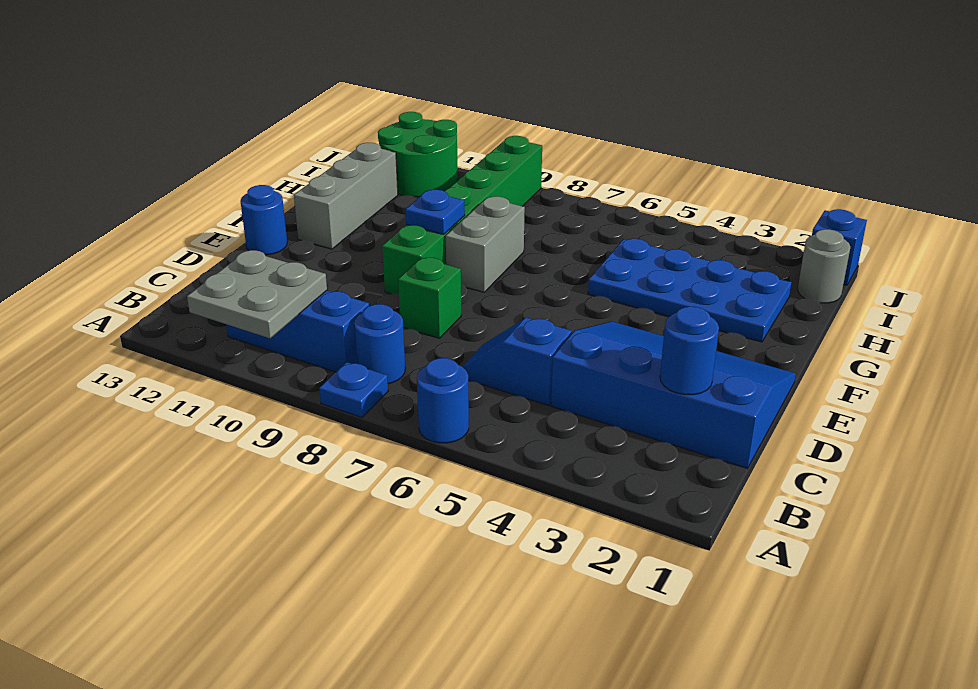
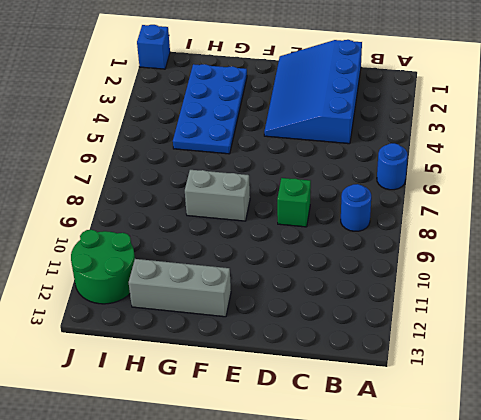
none -> blue plate A8 level 1
none -> blue brick B9:B11 level 1
none -> blue slope C5:C6 level 1 top 5

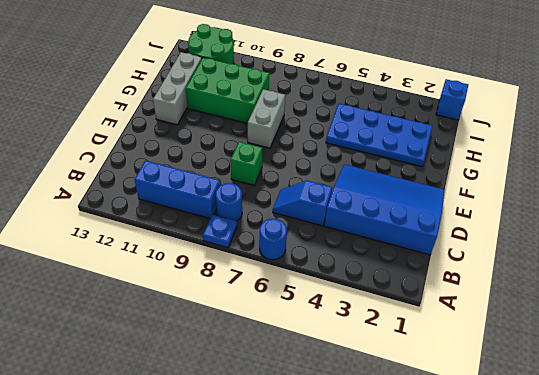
green brick G9:H11 level 1 -> green brick E9:J9 level 1
none -> blue round brick E13 level 1
none -> grey round brick I1 level 1
none -> grey plate A10:B11 level 2

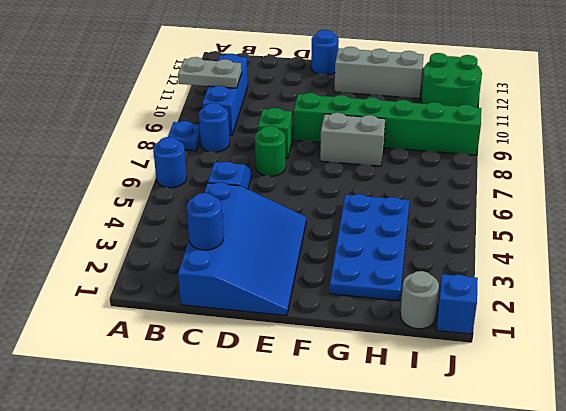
grey plate A10:B10 level 2 -> grey plate A10:B11 level 2
green round brick D7 level 1 -> none
none -> blue plate F9 level 2

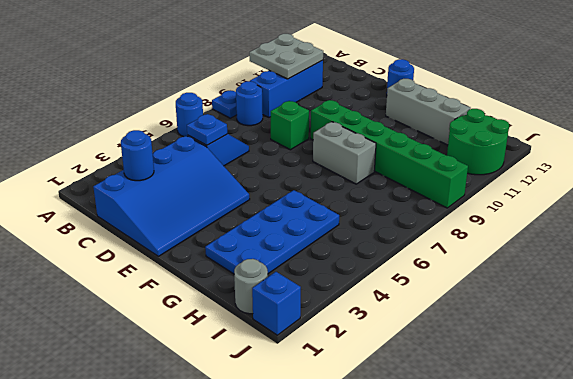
blue plate C5 level 2 -> blue plate F9 level 2

